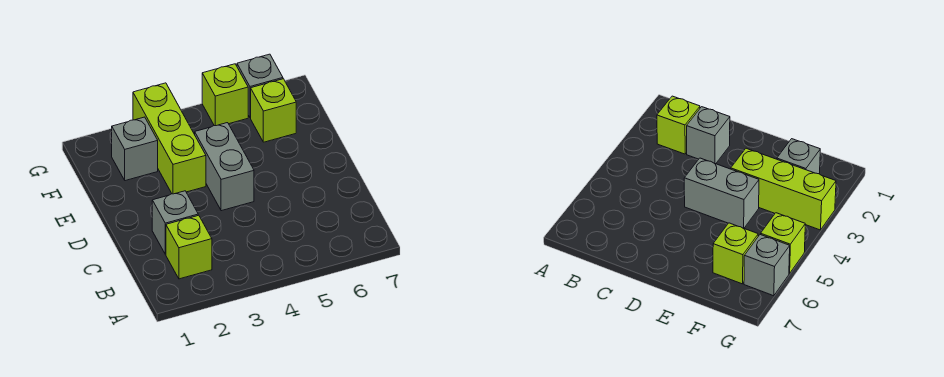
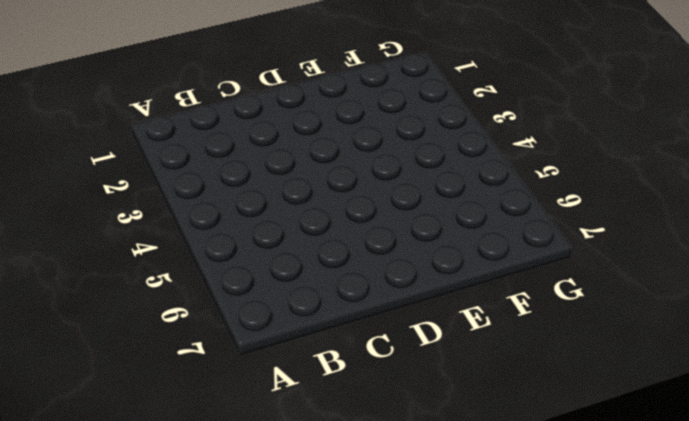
none -> lime brick B2 level 1
none -> grey brick C2 level 1

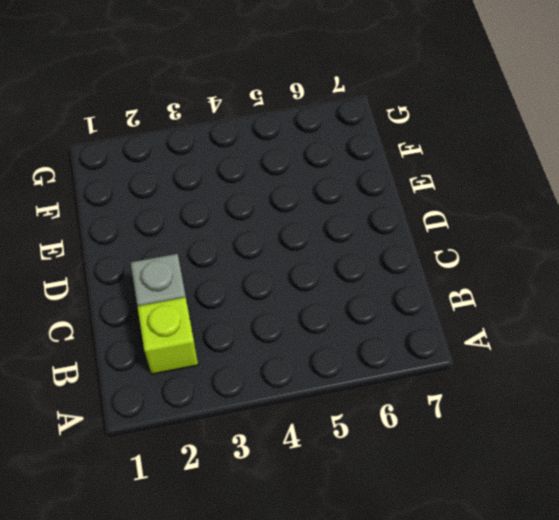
none -> grey brick D4:E4 level 1
none -> lime brick E3:G3 level 1

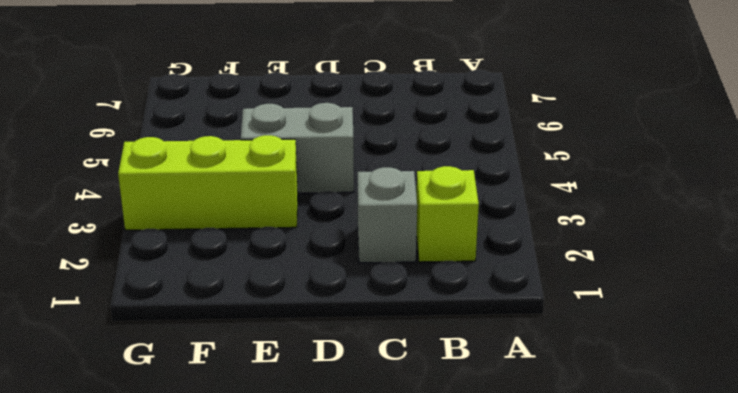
none -> grey brick F2 level 1
none -> lime brick F6 level 1

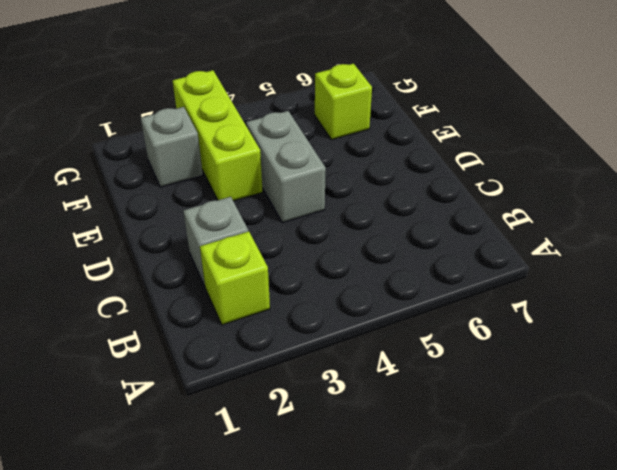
none -> lime brick G5 level 1
none -> grey brick G6 level 1

